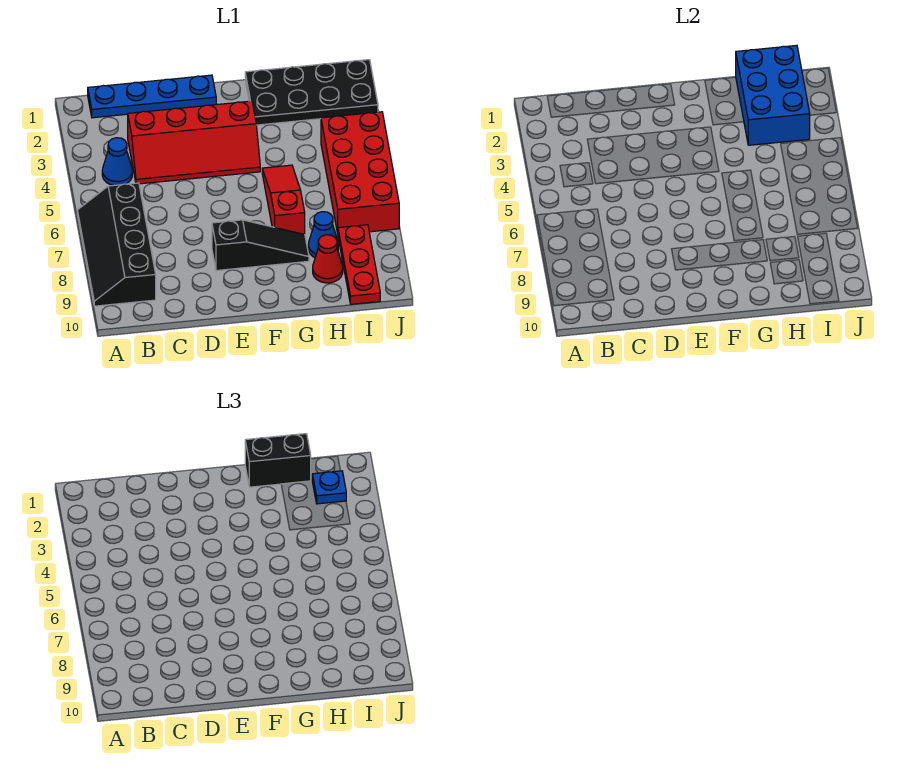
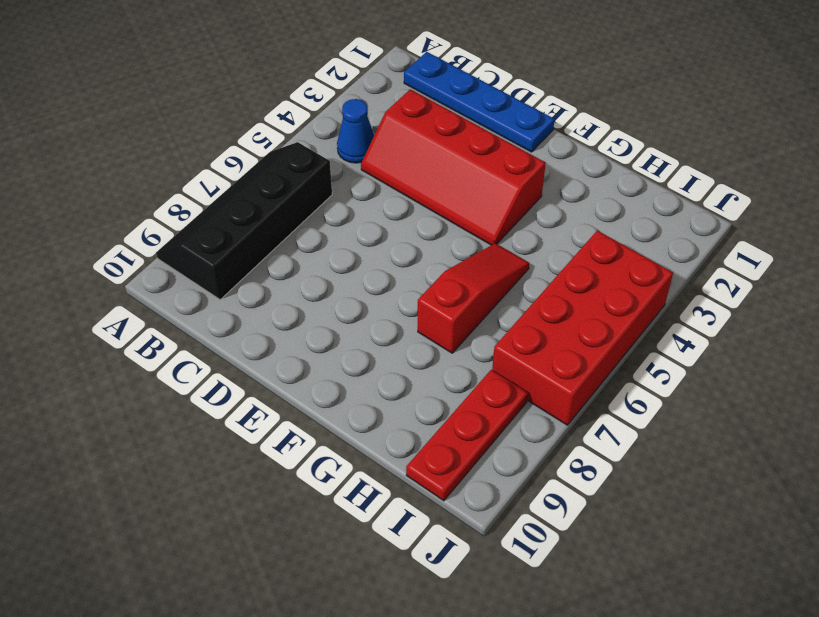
none -> black slope E8:G8 level 1 top E
none -> black plate G1:J2 level 1
none -> blue cone H8 level 1

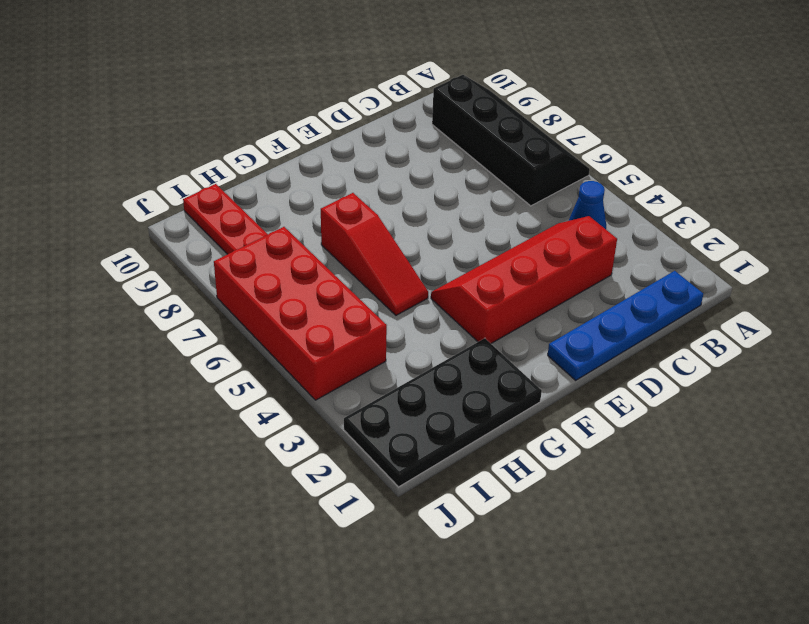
none -> black slope E8:G8 level 1 top E
none -> blue cone H8 level 1
none -> red cone H9 level 1

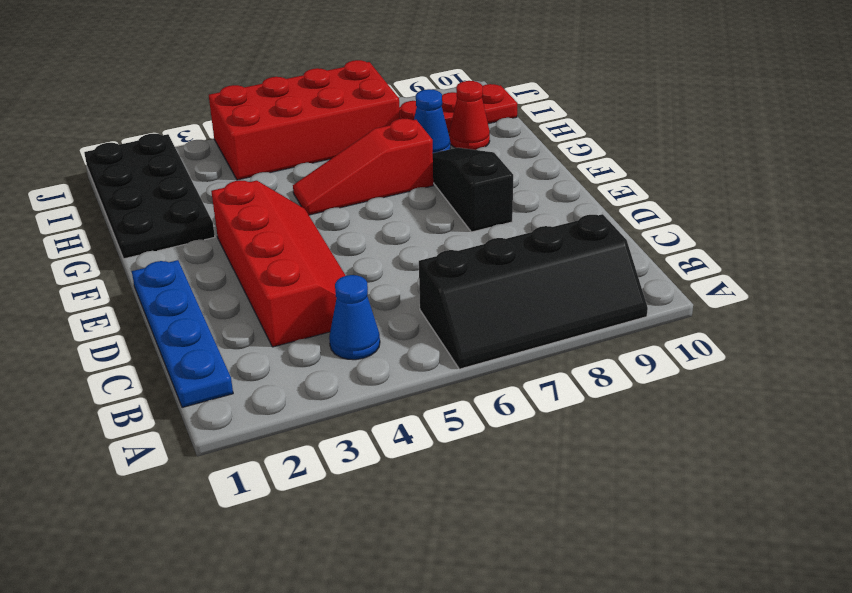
none -> blue brick H1:I3 level 2
none -> black brick G1:H1 level 3
none -> blue plate I2 level 3

